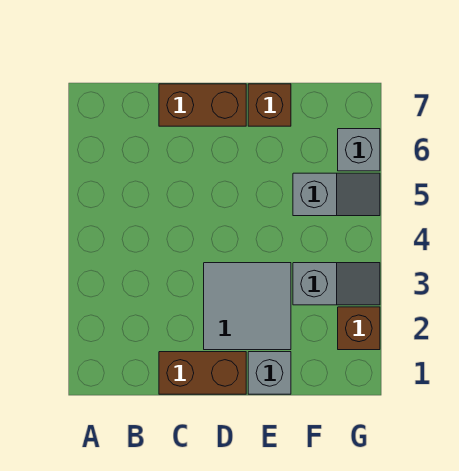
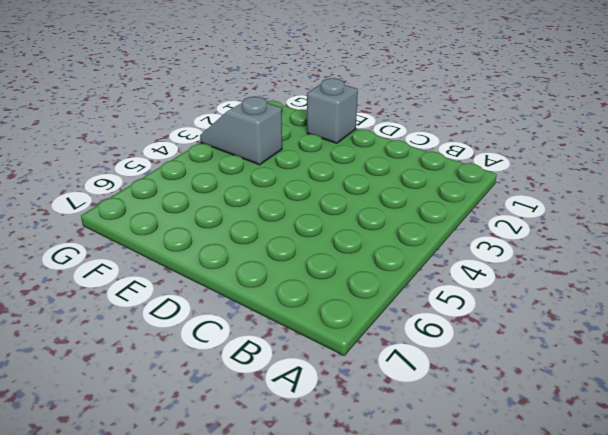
none -> brown brick C1:D1 level 1
none -> brown brick C7:D7 level 1

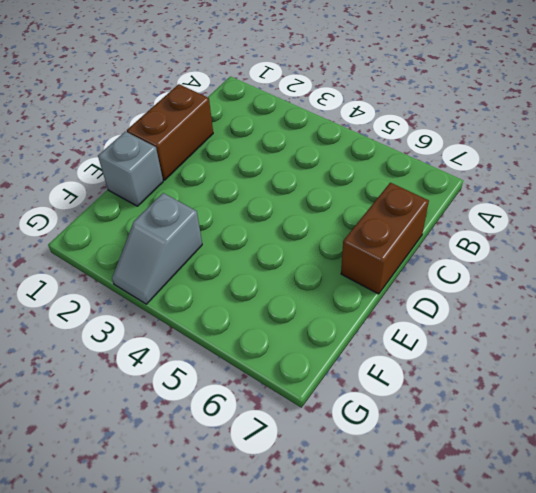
none -> grey tile D2:E3 level 1
none -> brown brick E7 level 1

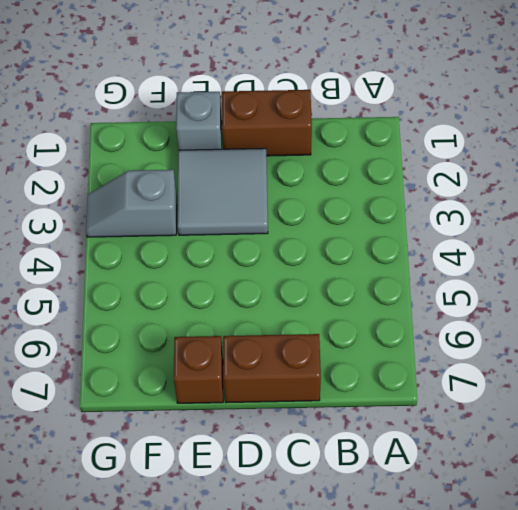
none -> grey slope F5:G5 level 1 top F
none -> brown brick G2 level 1

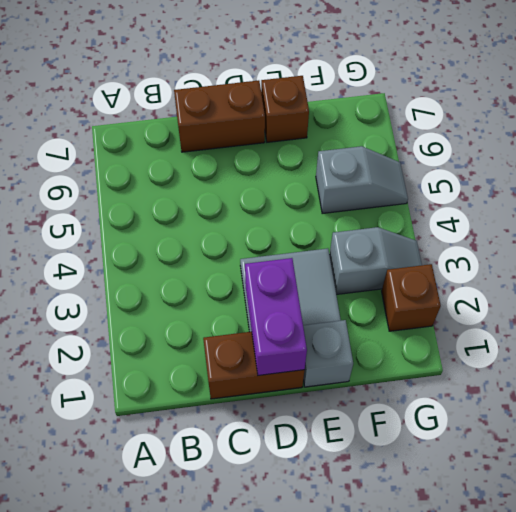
purple brick D1:D2 level 2 -> none
none -> grey brick G6 level 1

